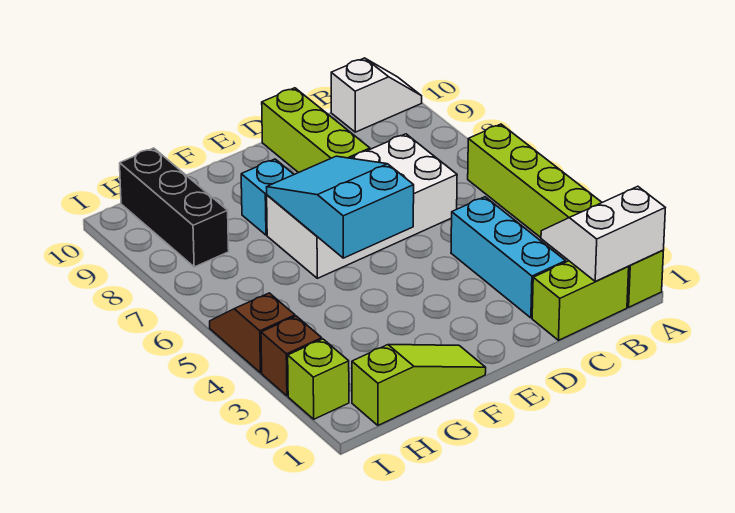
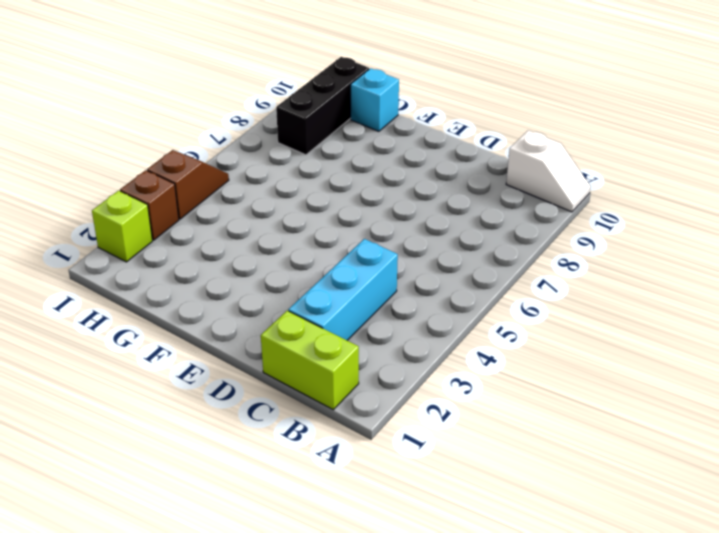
cyan brick G10 level 1 -> cyan brick F8 level 1
none -> lime brick A1:A6 level 1
none -> white brick C6:F7 level 1
none -> lime brick D8:D10 level 1

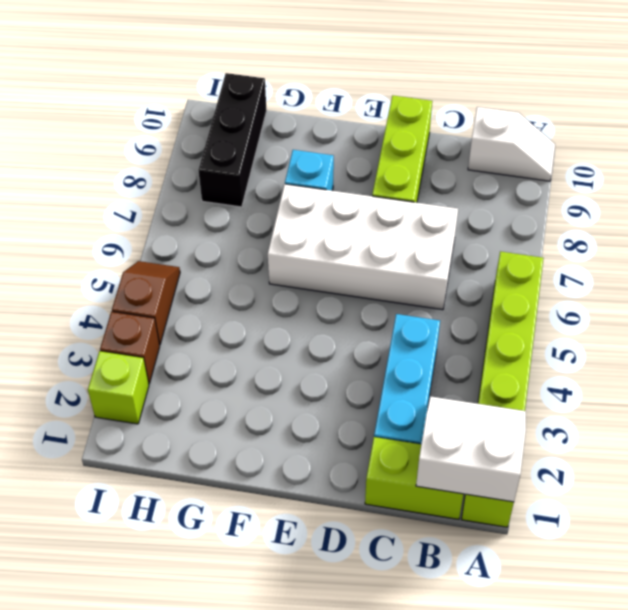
none -> lime slope F1:H1 level 1 top H
none -> cyan slope E5:F7 level 2 top 5

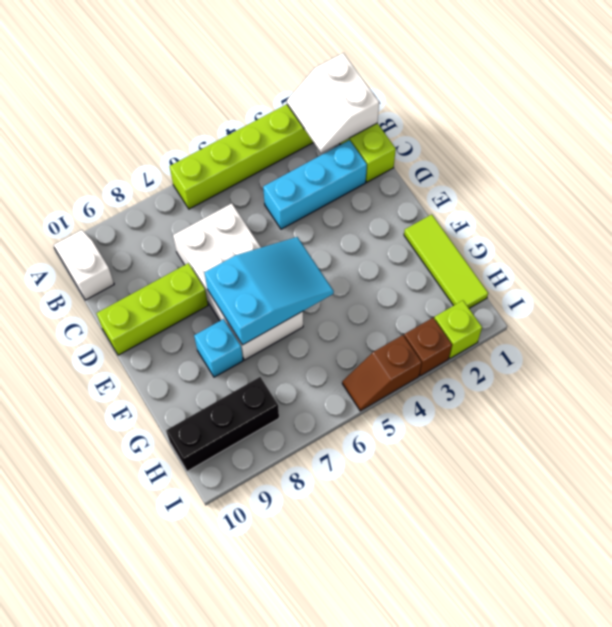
cyan slope E5:F7 level 2 top 7 -> cyan slope E5:F7 level 2 top 5
lime tile F1:H1 level 1 -> lime slope F1:H1 level 1 top H

